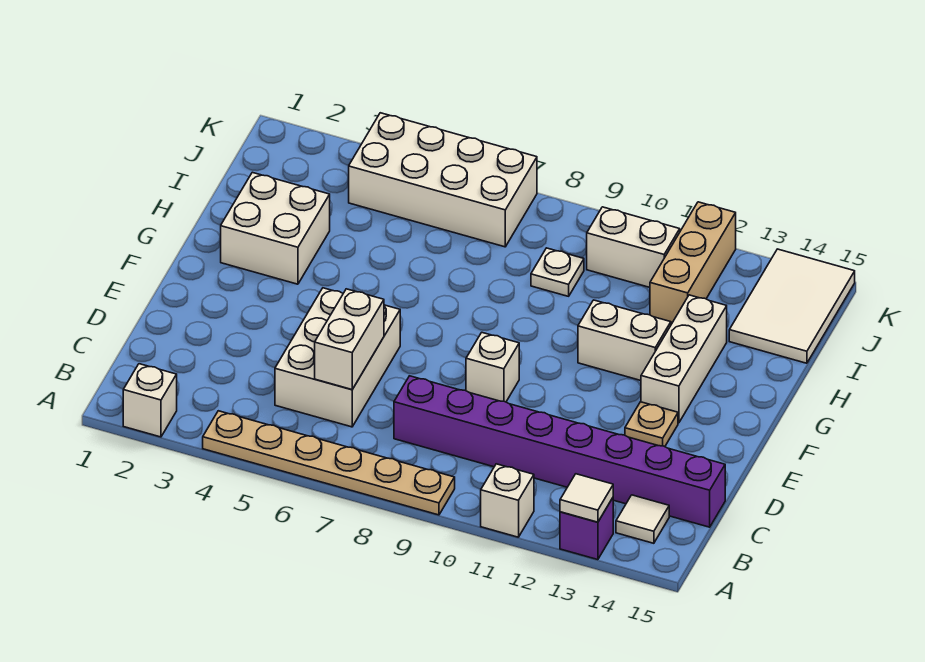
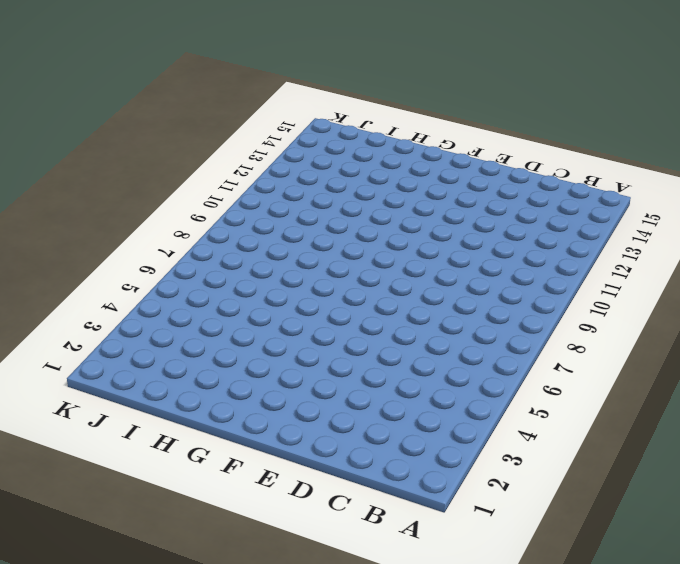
none -> white brick A2 level 1
none -> tan plate A4:A9 level 1
none -> white brick A11 level 1

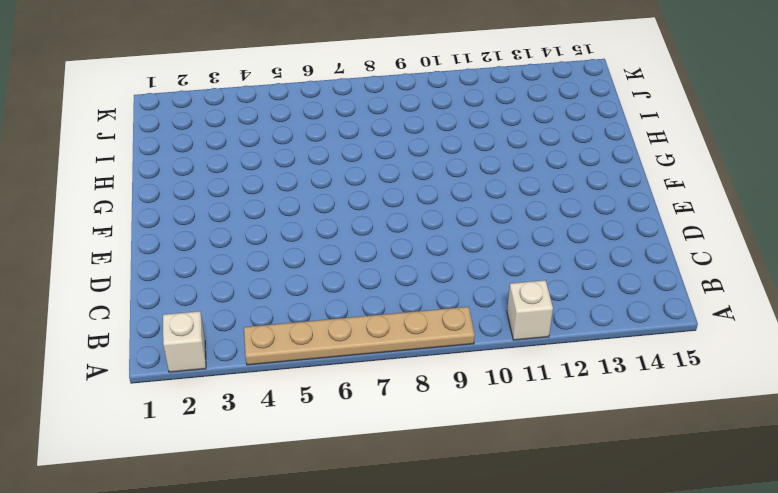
none -> purple brick A13 level 1
none -> white tile B14 level 1
none -> white brick C5:E6 level 1

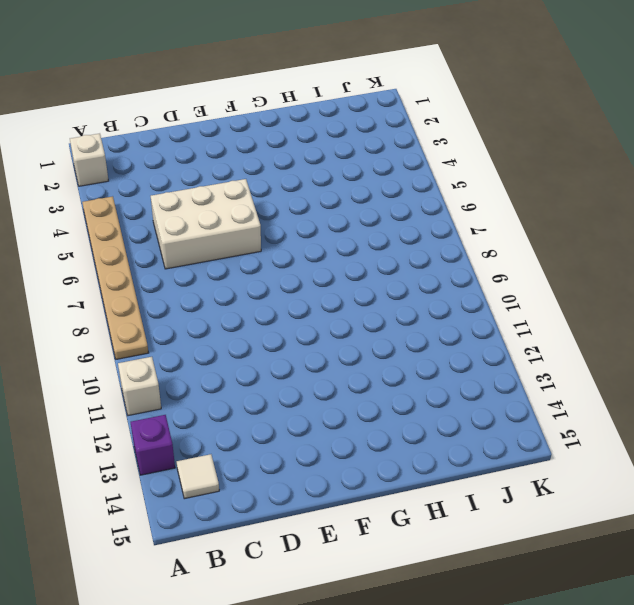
none -> purple brick C8:C15 level 1
none -> white brick E9 level 1
none -> tan plate E13 level 1

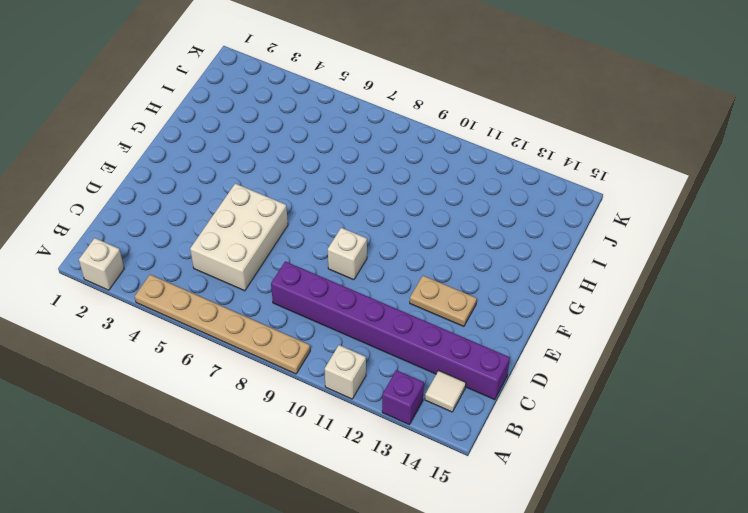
tan plate E12:E13 level 1 -> tan plate E13 level 1
none -> white brick F13:H13 level 1
none -> white brick G2:H3 level 1
none -> white brick G11:G12 level 1

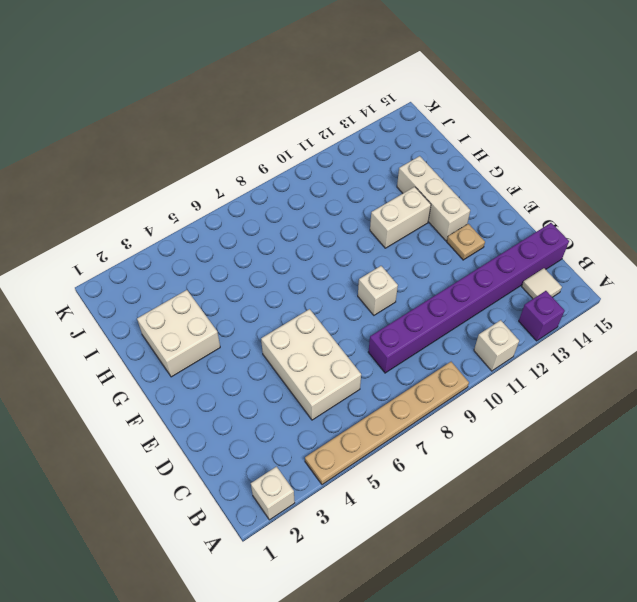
none -> white plate I9 level 1
none -> tan brick I12:K12 level 1
none -> white tile I14:K15 level 1

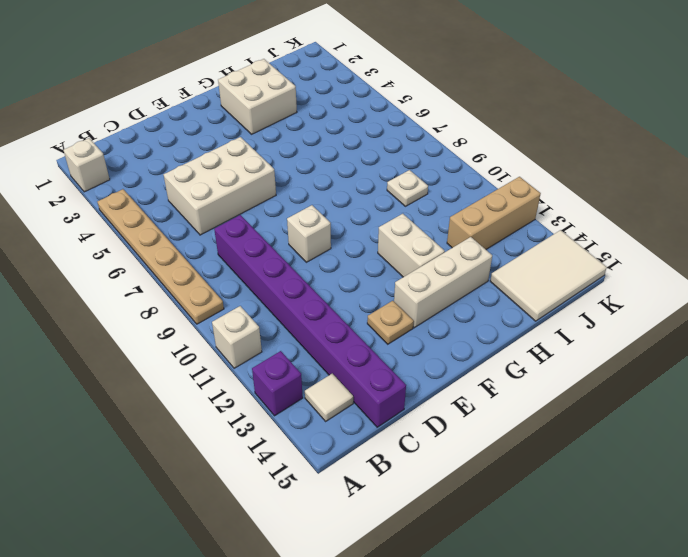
none -> white brick J4:K7 level 1
none -> white brick J10:J11 level 1
none -> white tile A13 level 2

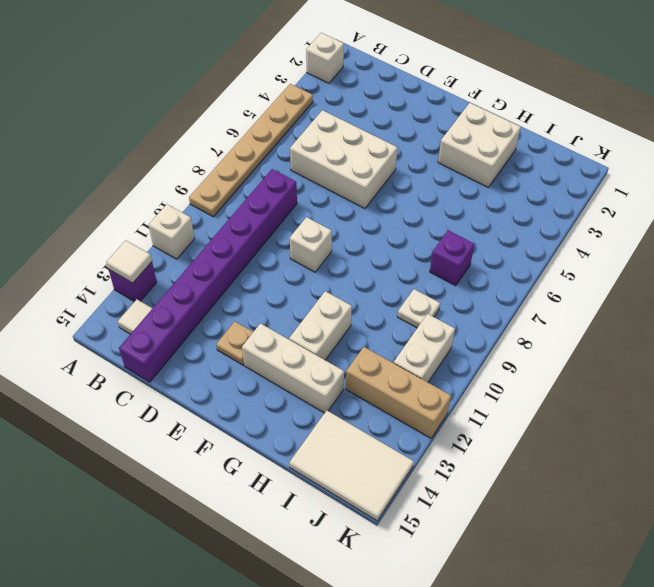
purple brick I7 level 1 -> none
none -> white brick J4:K7 level 1
none -> white brick C6:D6 level 2

